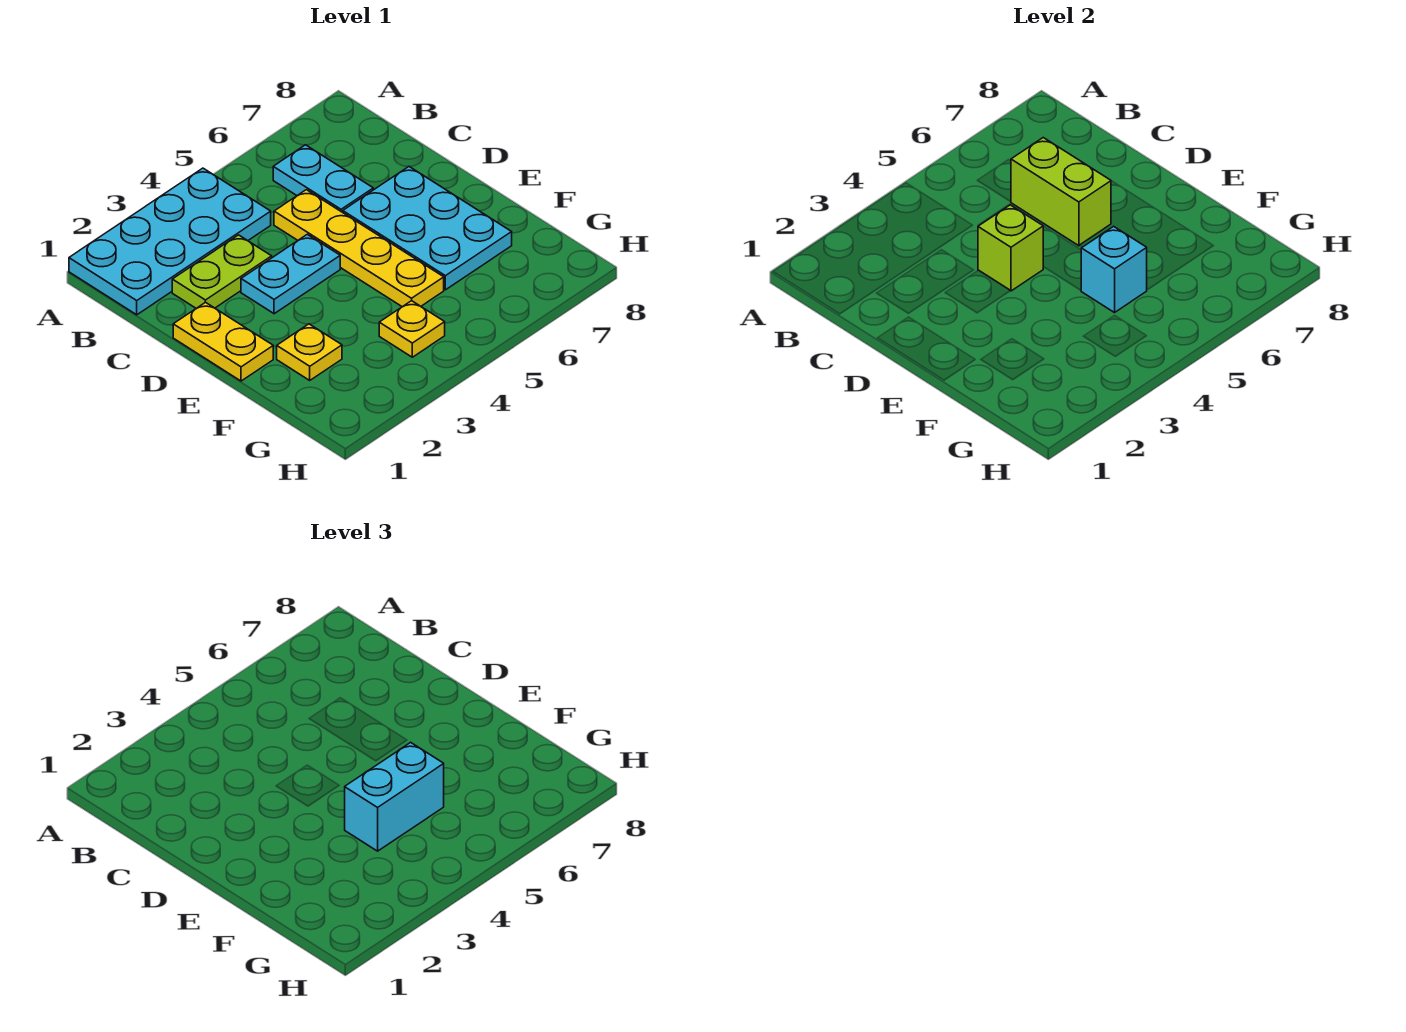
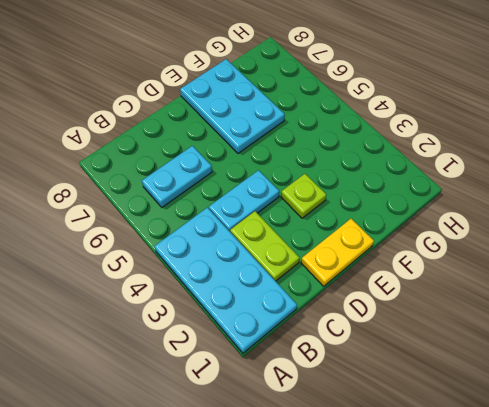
cyan plate C4:D4 level 1 -> cyan plate D3:D4 level 1
lime plate E3 level 1 -> none
cyan plate E6:F8 level 1 -> cyan plate D6:F7 level 1
none -> yellow plate C5:F5 level 1
none -> yellow plate F2 level 1
none -> yellow plate G4 level 1

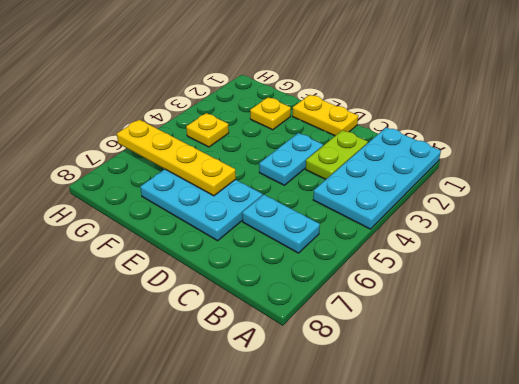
yellow plate E6:H6 level 2 -> yellow plate C5:F5 level 1
none -> lime brick C6:D6 level 2
none -> lime brick D4 level 2
none -> cyan brick F5 level 2

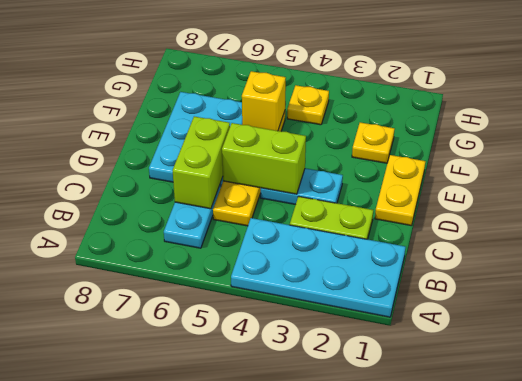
lime brick D4:D5 level 2 -> lime brick D4 level 2
yellow brick F5 level 2 -> cyan brick F5 level 2
none -> cyan brick F4:F5 level 3

